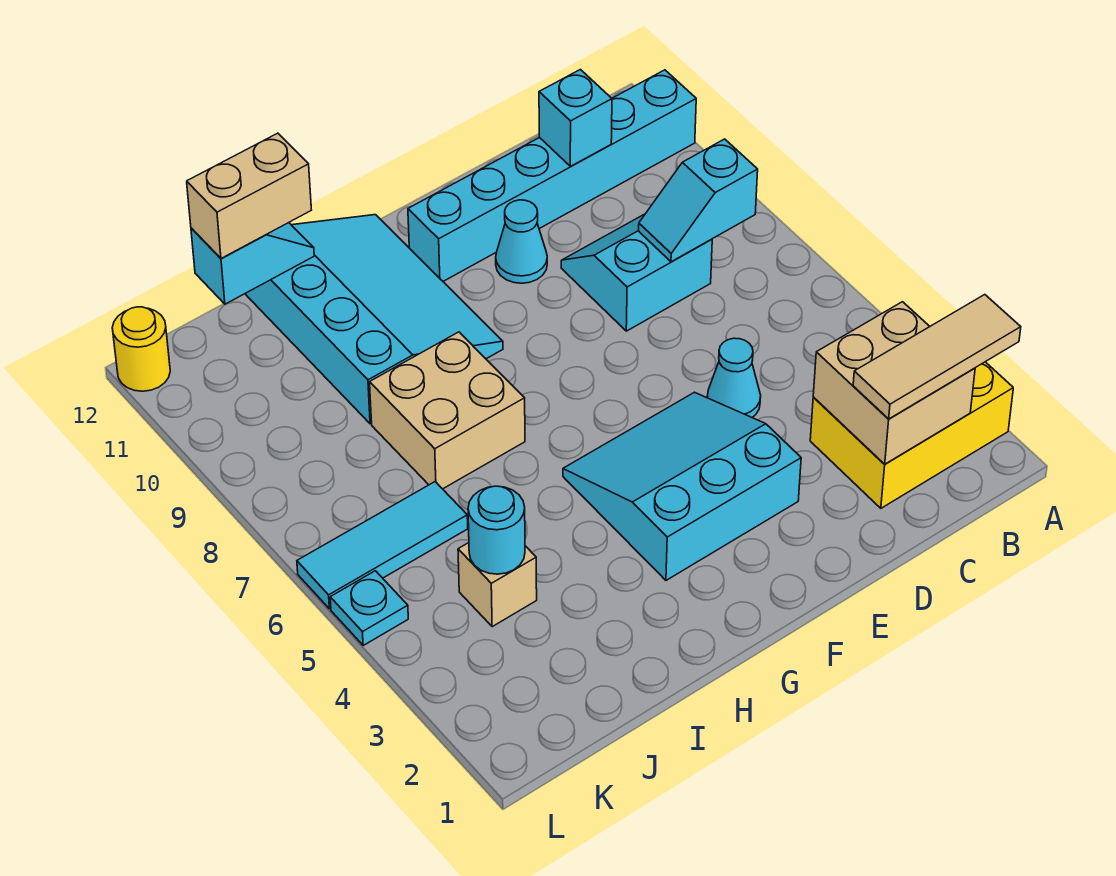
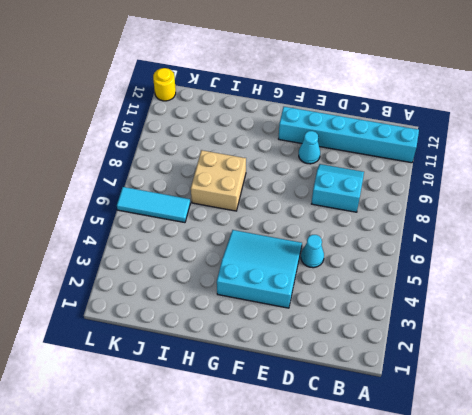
none -> yellow brick A2:C3 level 1
none -> cyan slope G9:I12 level 1 top I
none -> tan brick J4 level 1

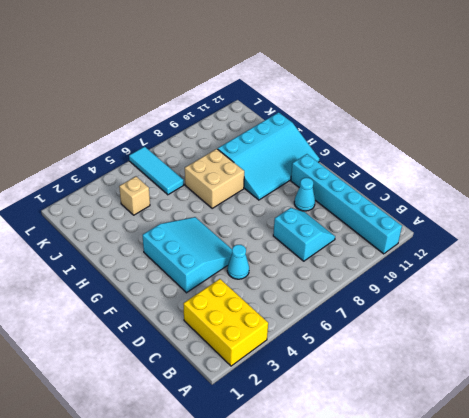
none -> cyan plate L5 level 1
none -> yellow round brick L12 level 1
none -> tan brick B2:C3 level 2

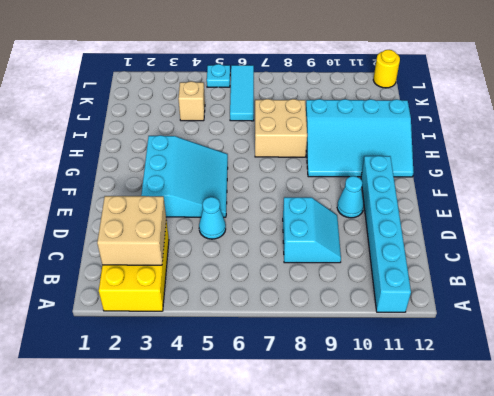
none -> cyan slope B8:C8 level 2 top B
none -> cyan brick C11 level 2
none -> cyan slope I12:J12 level 2 top J

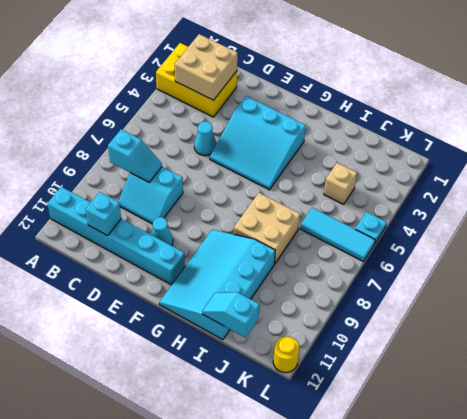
none -> cyan round brick J4 level 2
none -> tan tile A2:C2 level 3
none -> tan brick I12:J12 level 3

